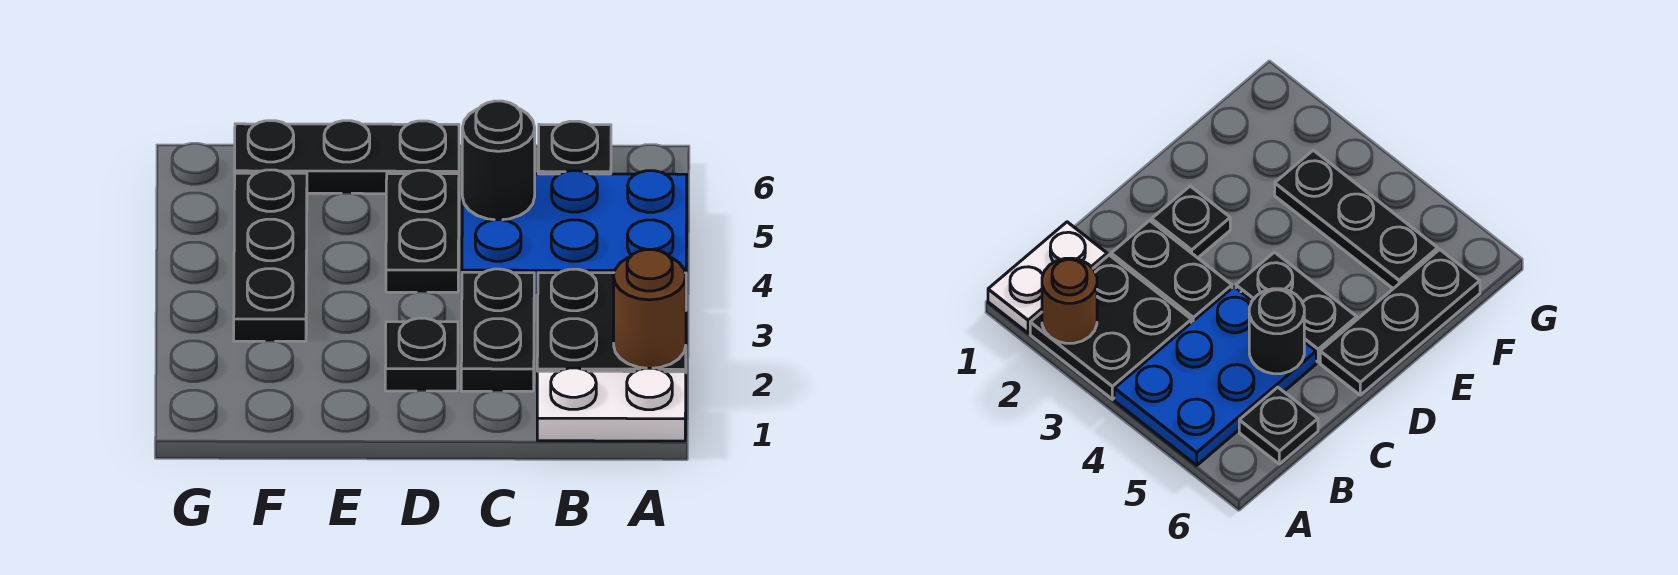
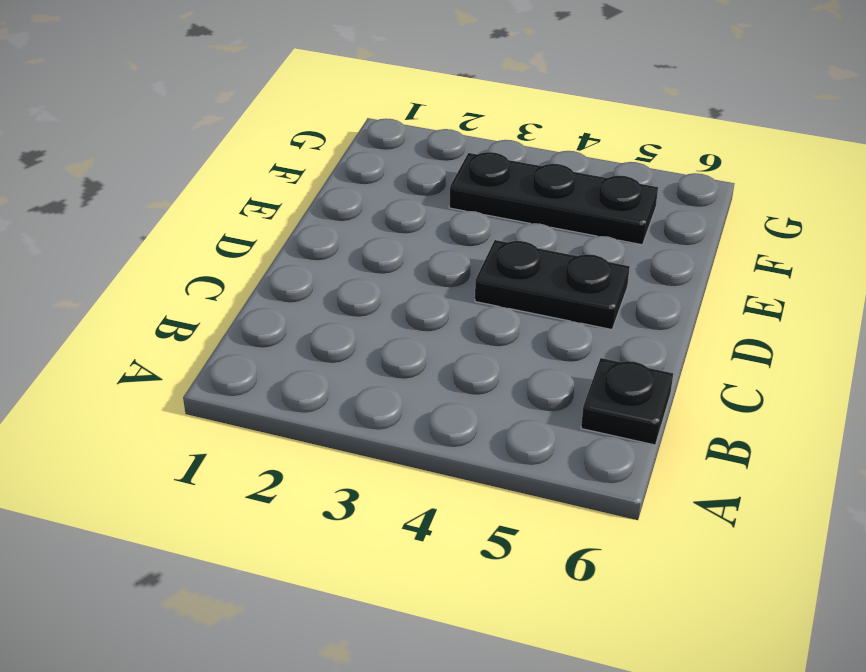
none -> white plate A1:B1 level 1
none -> black plate A2:B3 level 1

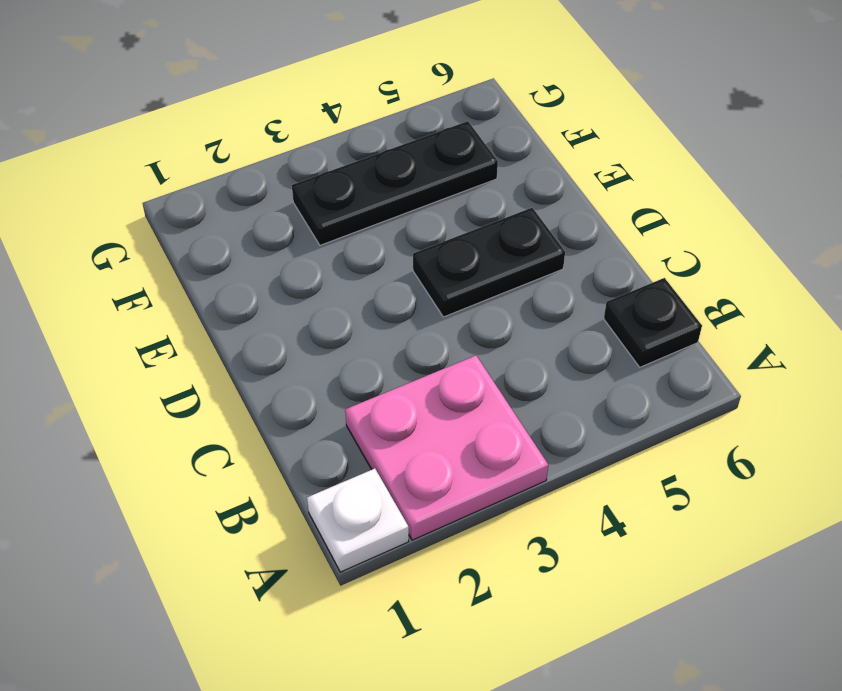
white plate A1 level 1 -> white plate A1:B1 level 1
pink plate A2:B3 level 1 -> black plate A2:B3 level 1
none -> blue plate A4:C5 level 1
none -> black plate C2:C3 level 1

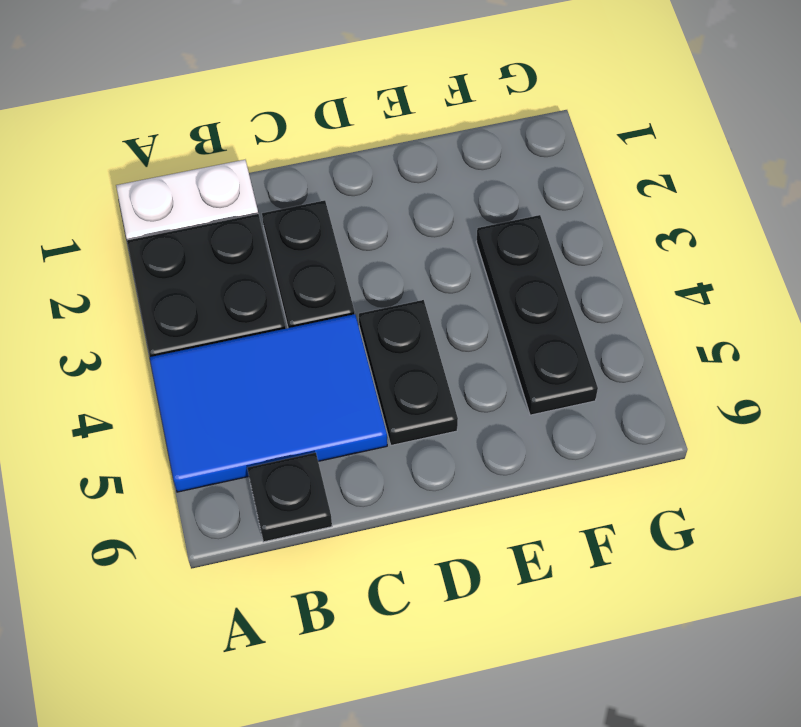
blue tile A4:C5 level 1 -> blue plate A4:C5 level 1
none -> black plate D2 level 1
none -> black plate D6:F6 level 1

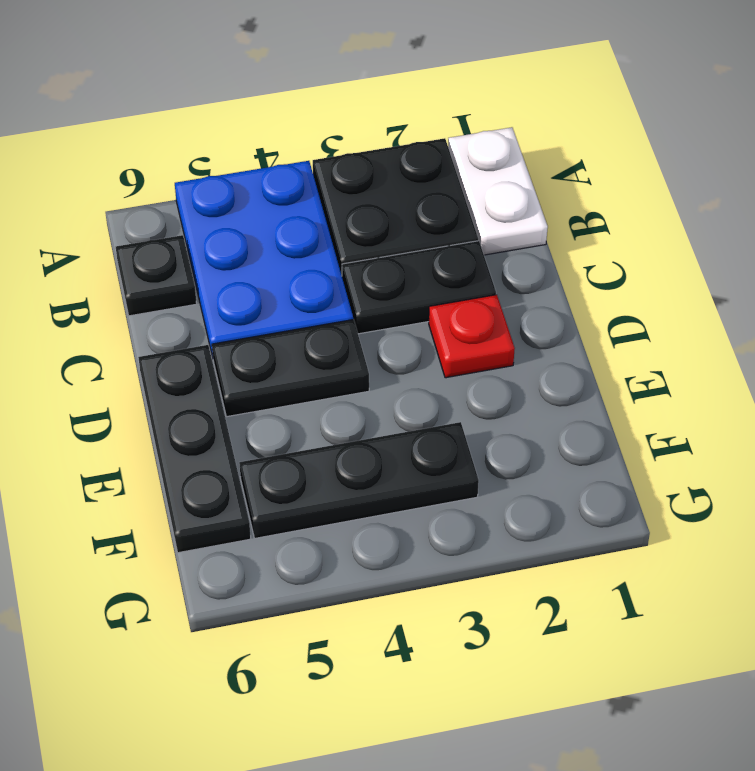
red plate D2 level 1 -> black plate D2 level 1
none -> brown round brick A2 level 2
none -> black round brick C5 level 2

